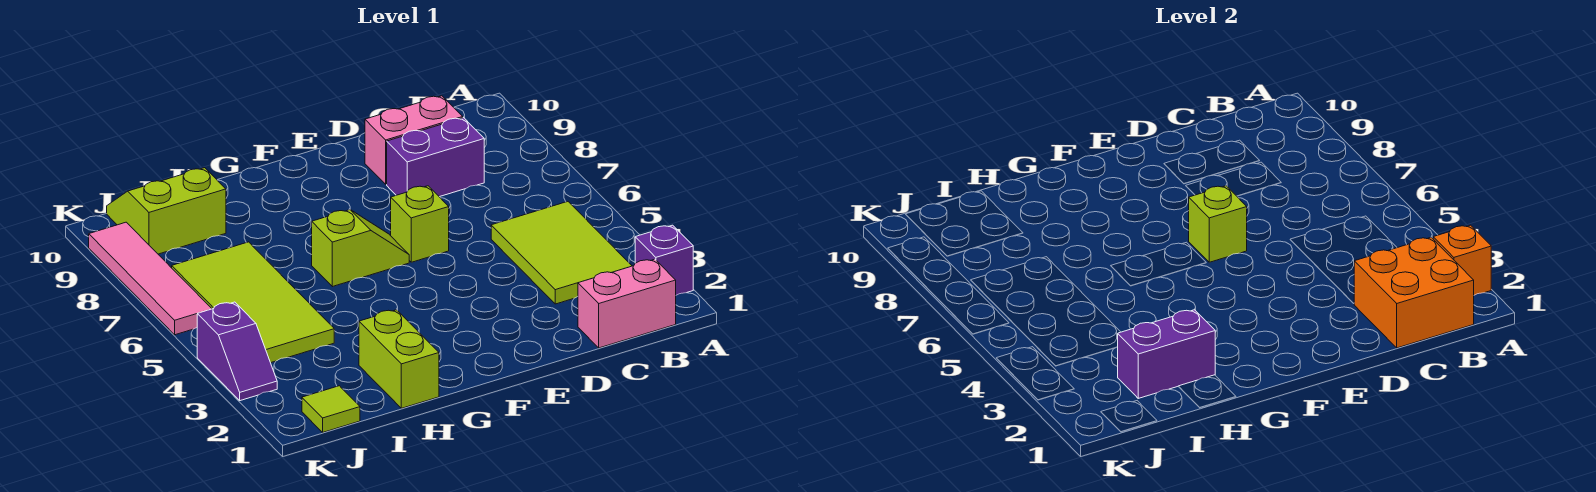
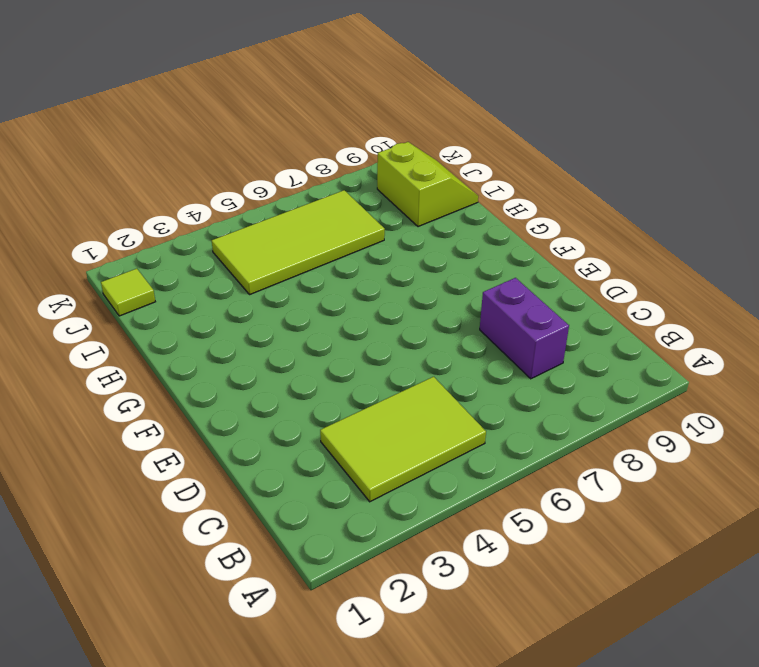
none -> purple brick A2 level 1
none -> pink brick B1:C1 level 1
none -> pink brick C9:D9 level 1

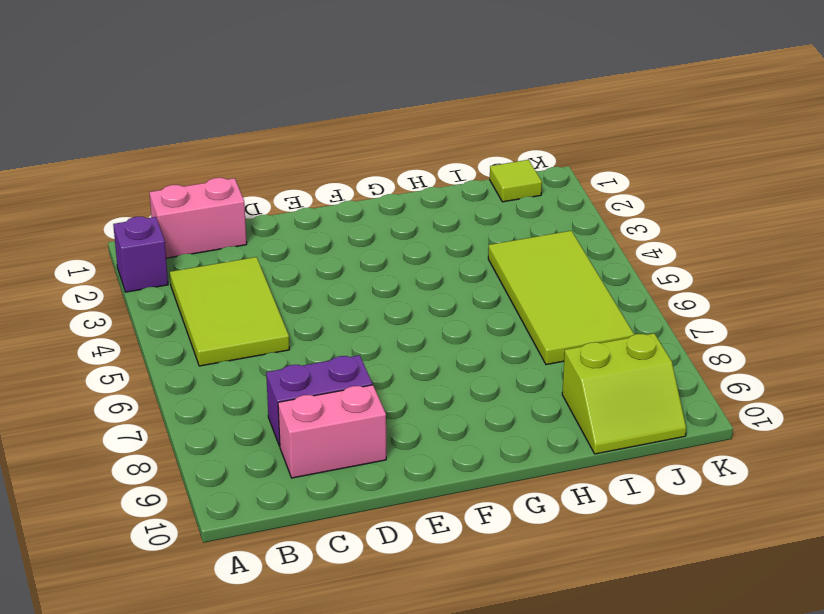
none -> lime brick E6 level 1
none -> lime slope F6:G6 level 1 top G
none -> lime brick H1:H2 level 1

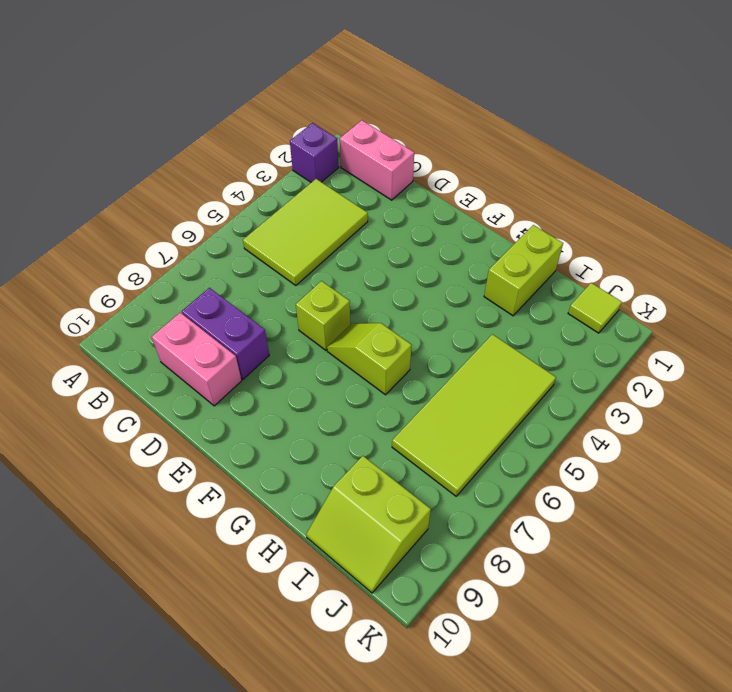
none -> purple slope K3:K4 level 1 top 4
none -> pink tile K6:K9 level 1
none -> orange brick A2 level 2

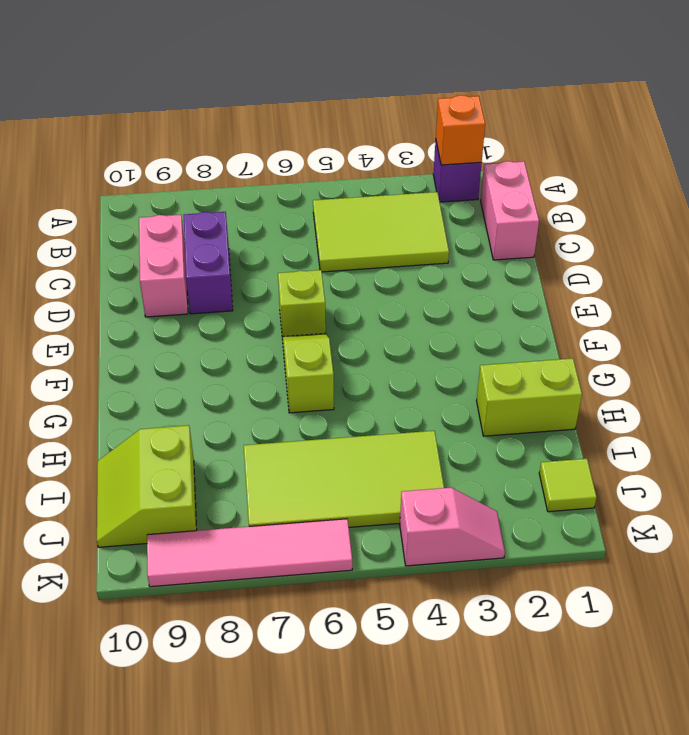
pink slope K3:K4 level 1 top 4 -> purple slope K3:K4 level 1 top 4
none -> orange brick B1:C2 level 2
none -> lime brick E6 level 2
none -> purple brick H2:I2 level 2

